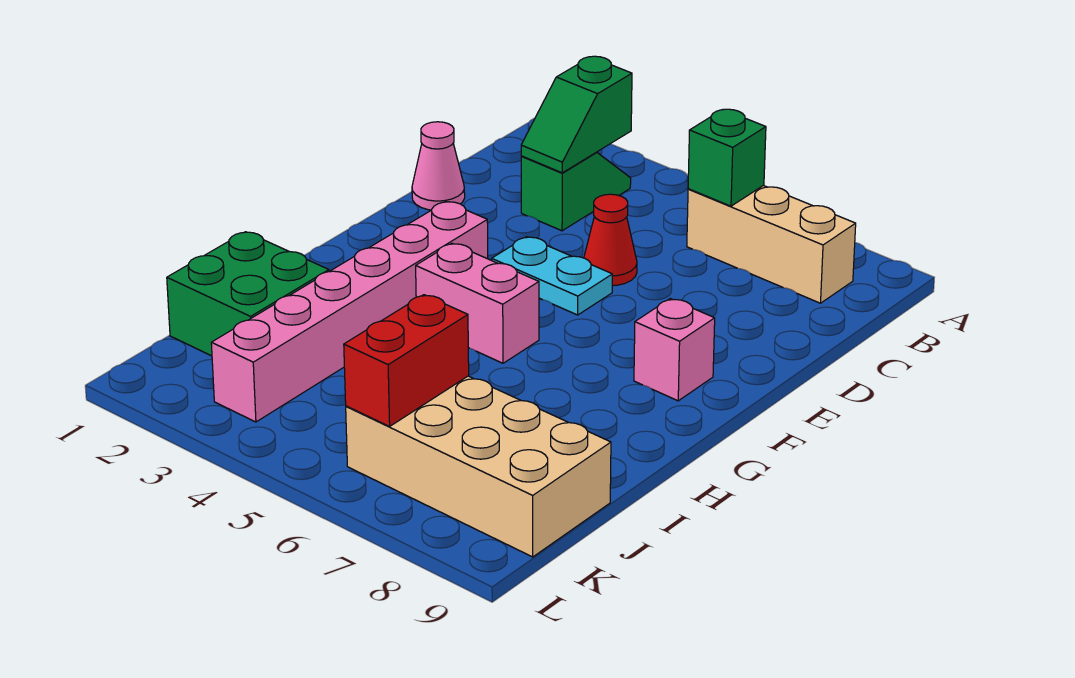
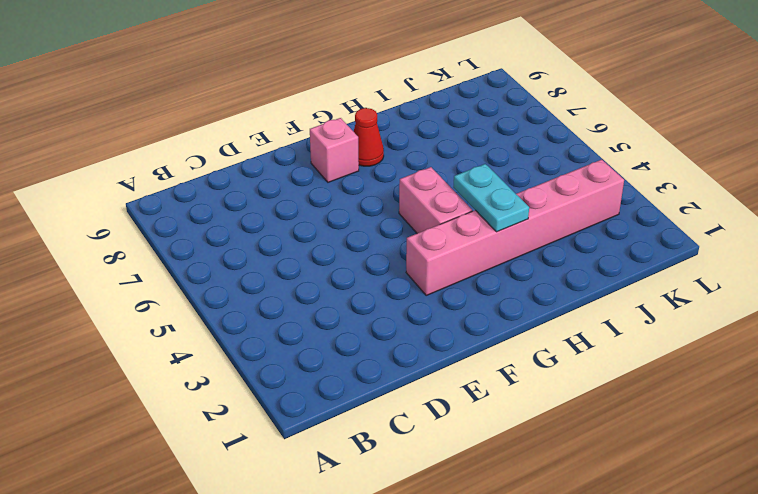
red cone G8 level 1 -> red cone D5 level 1
cyan plate H3:H4 level 2 -> cyan plate E4:E5 level 1
none -> green slope B3:C3 level 1 top C
none -> tan brick B6:B8 level 1
none -> pink cone D1 level 1

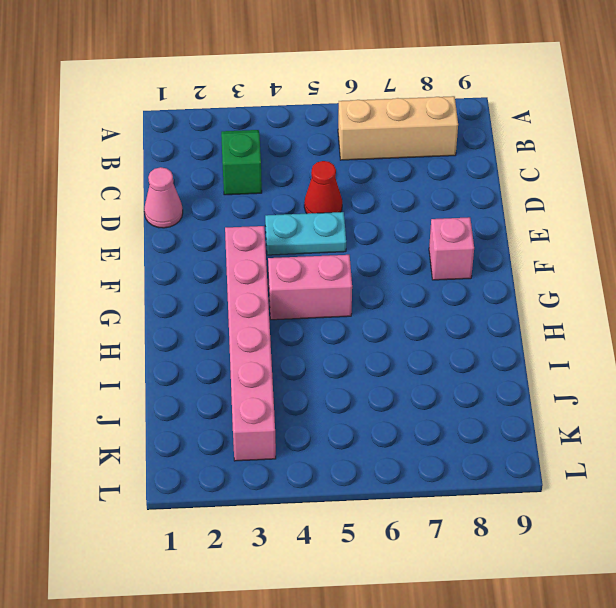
none -> green brick I1:J2 level 1
none -> tan brick J6:K9 level 1
none -> green slope B3:C3 level 2 top B

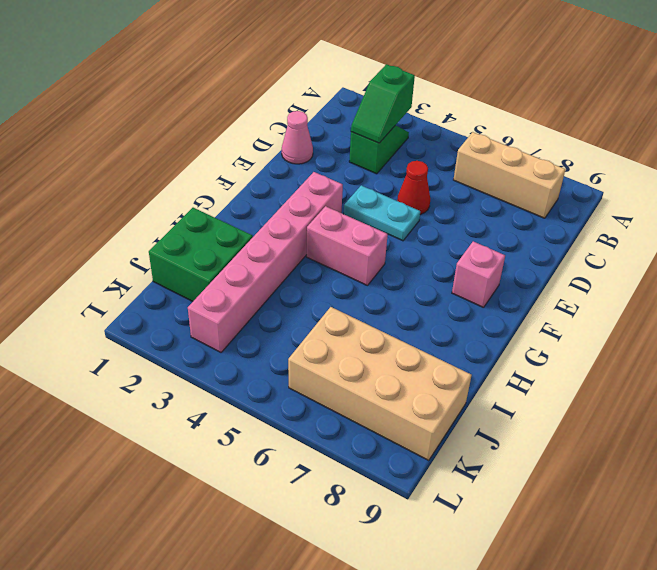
none -> green brick B6 level 2
none -> red brick J6:K6 level 2

